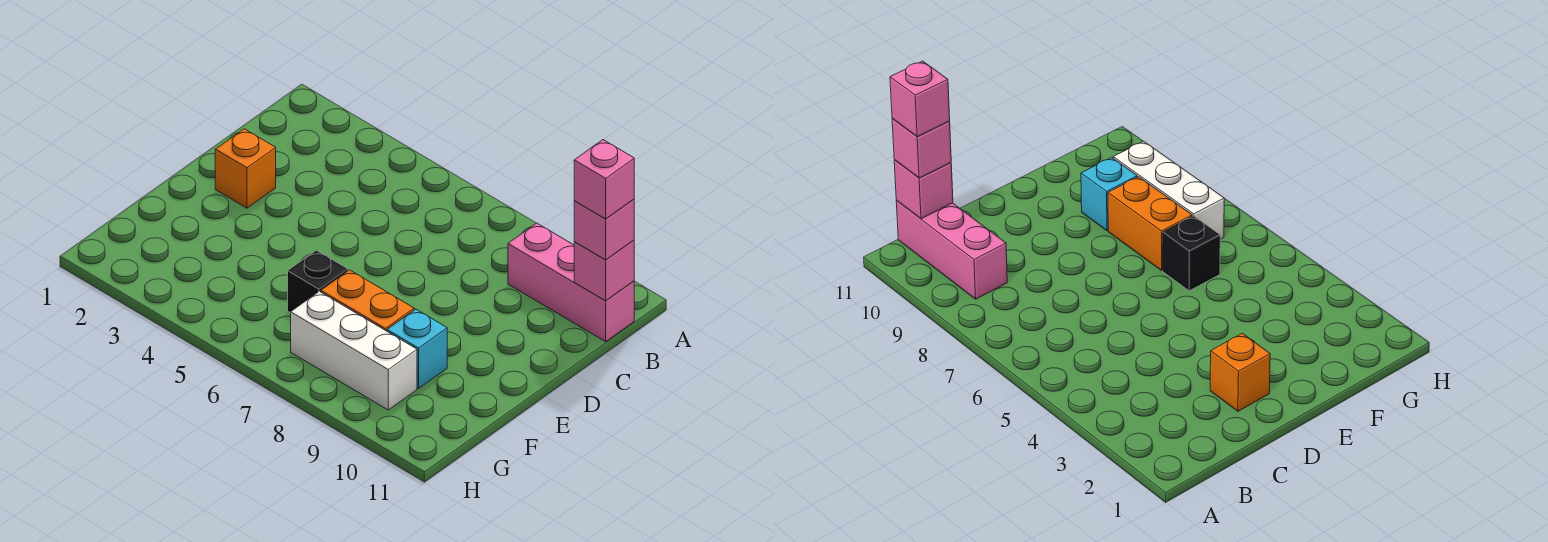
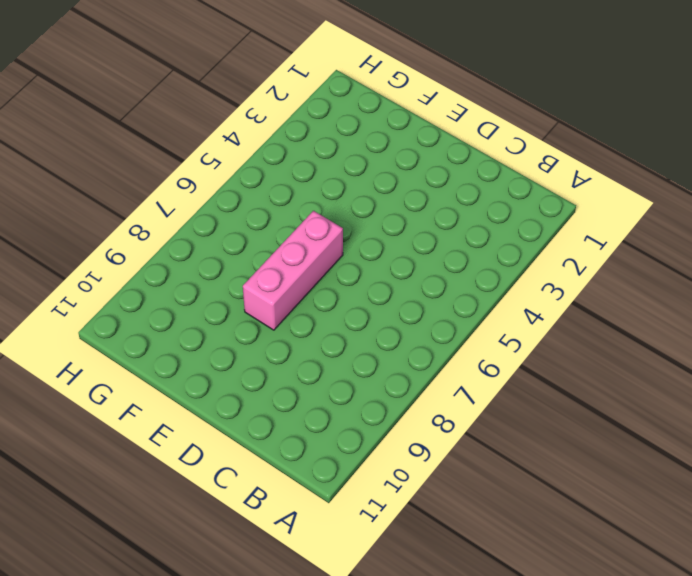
pink brick E6:E8 level 1 -> pink brick B9:B11 level 1
none -> orange brick D2 level 1
none -> black brick F6 level 1

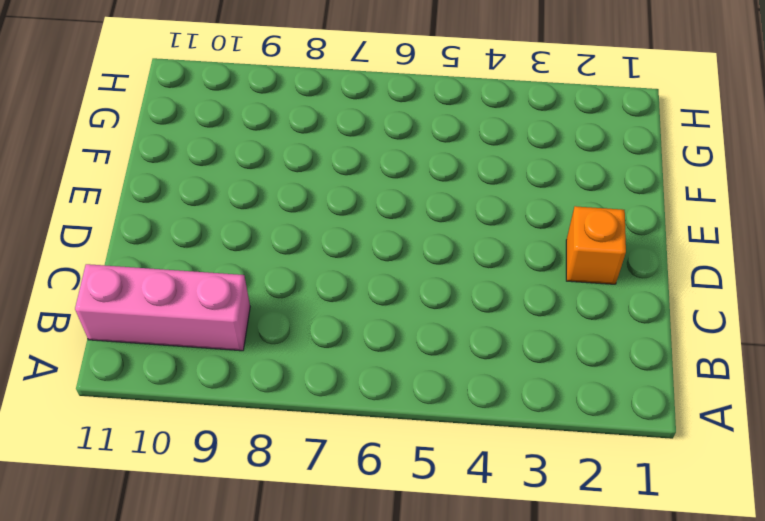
none -> black brick F6 level 1
none -> orange brick F7:F8 level 1

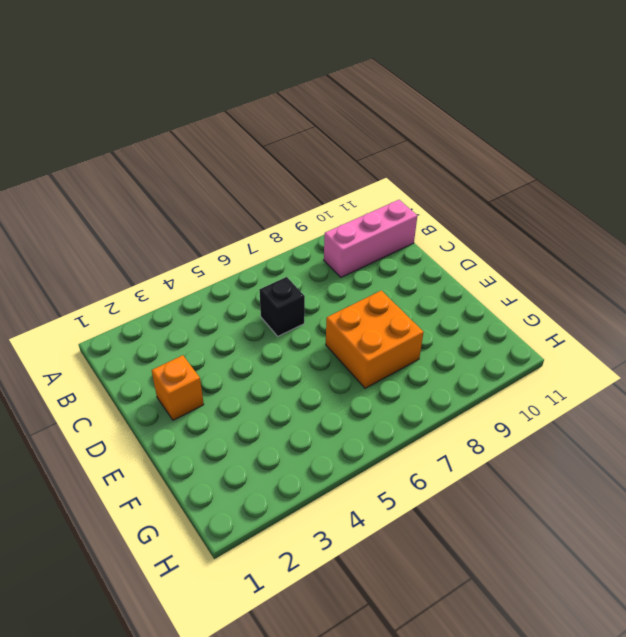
black brick C6 level 1 -> black brick F6 level 1
orange brick E7:F8 level 1 -> orange brick F7:F8 level 1
none -> cyan brick F9 level 1
none -> white brick G7:G9 level 1

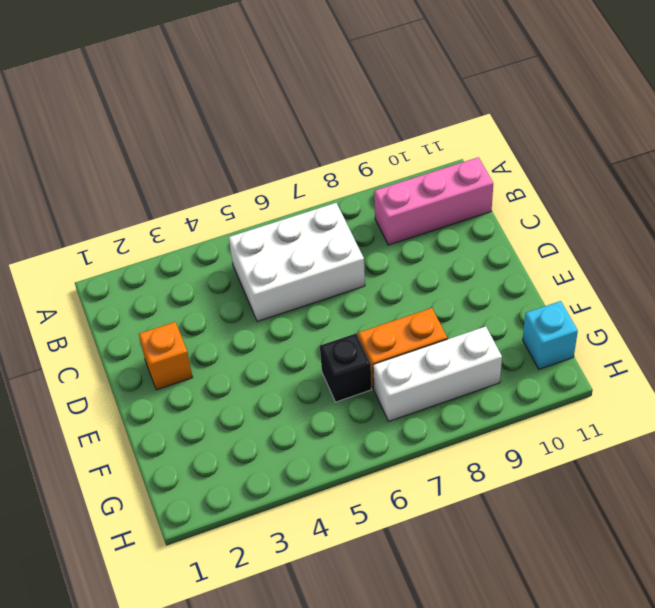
white brick B5:C7 level 1 -> none
cyan brick G11 level 1 -> cyan brick F9 level 1
none -> pink brick B11 level 2
none -> pink brick B11 level 3

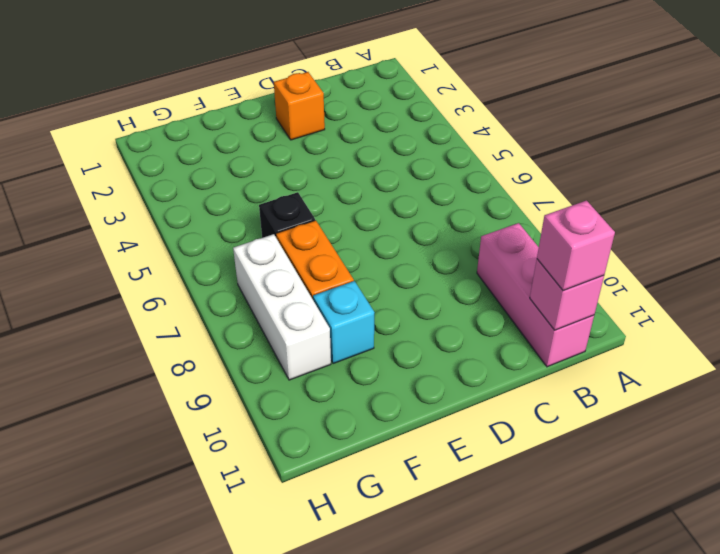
none -> pink brick B11 level 4

